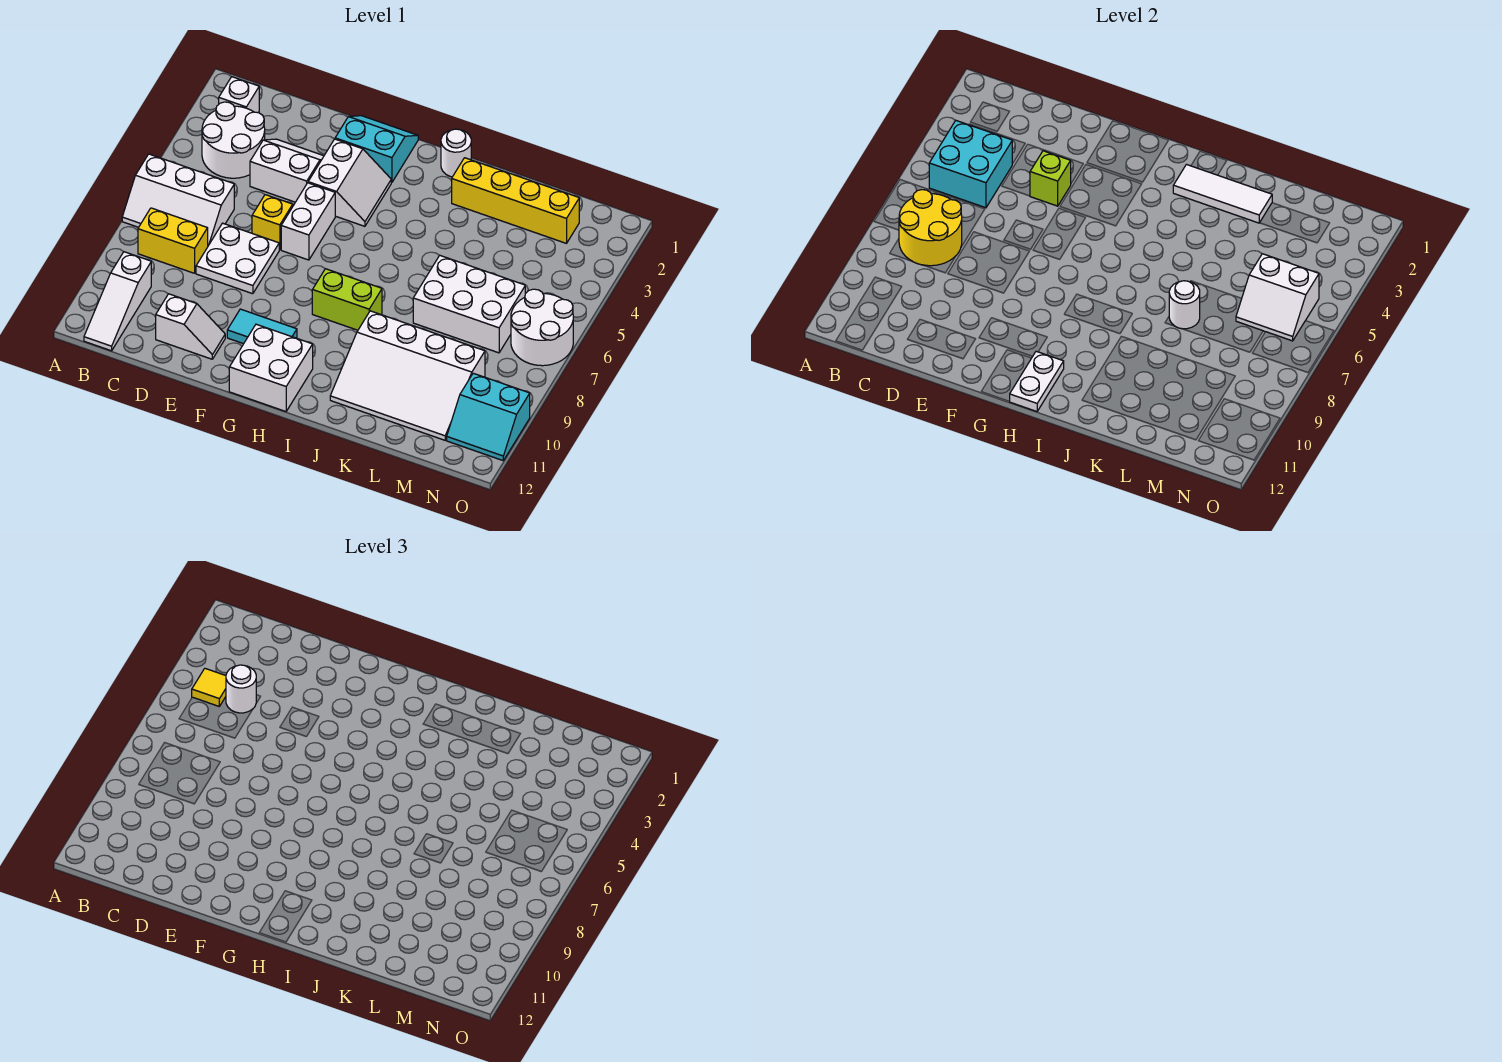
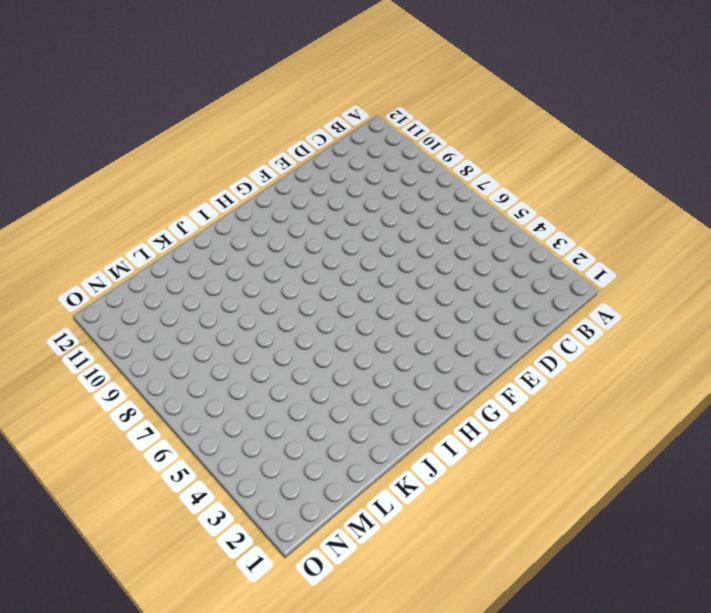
none -> white slope A6:C7 level 1 top 6
none -> white brick B2 level 1
none -> white round brick B3:C4 level 1
none -> yellow brick B8:C8 level 1

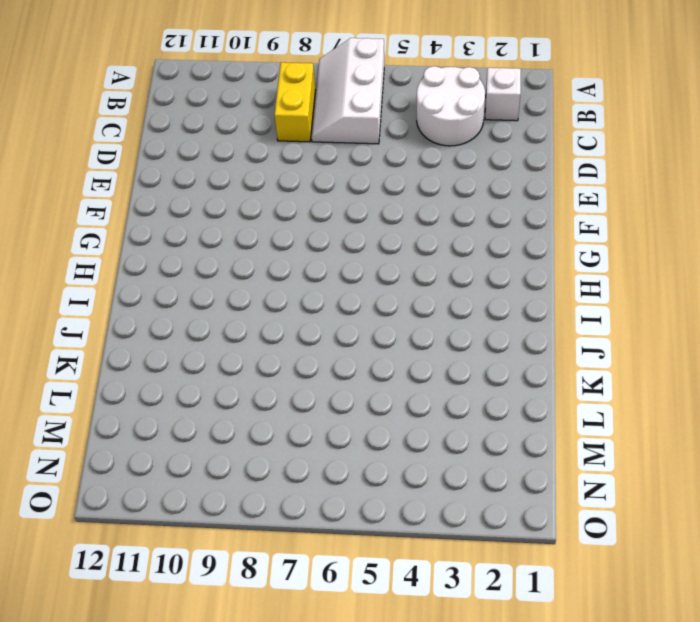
none -> white slope B10:B12 level 1 top 10
none -> white slope D3:E4 level 1 top 4
none -> white plate D7:E8 level 1
none -> white slope D11:E11 level 1 top D

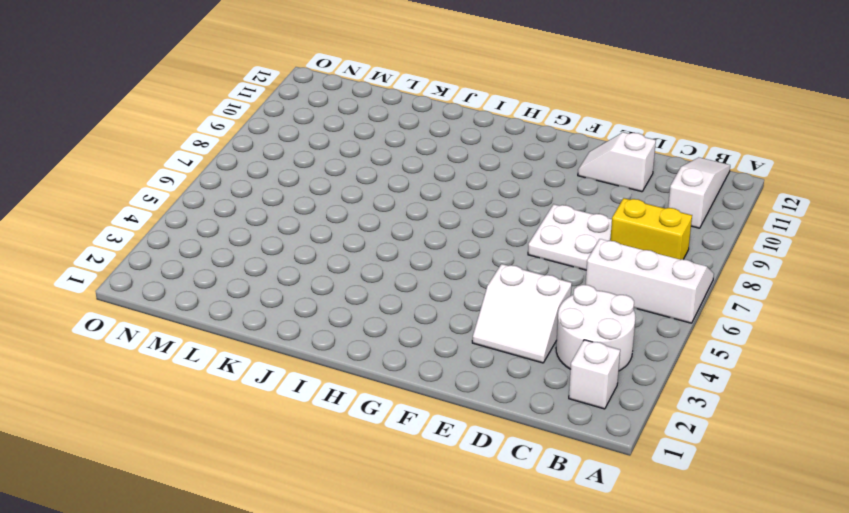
none -> yellow brick E6 level 1
none -> cyan slope F1:G2 level 1 top 2
none -> white slope F3:G4 level 1 top F
none -> white brick F5:F6 level 1

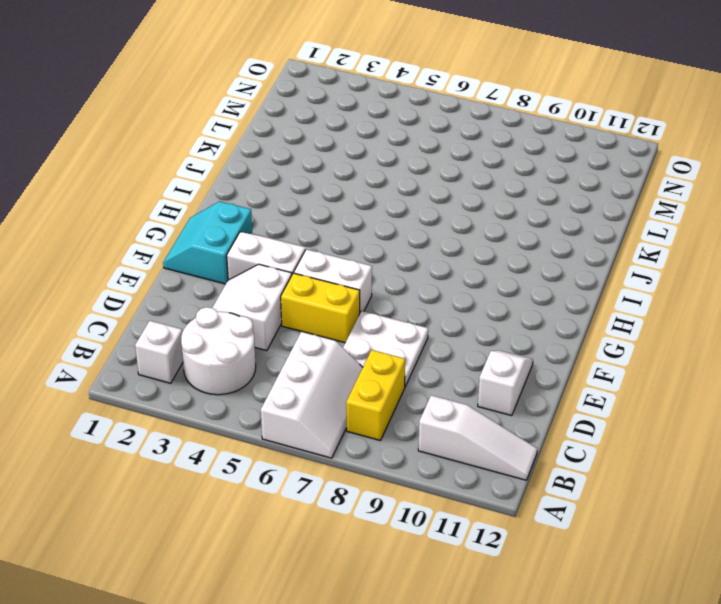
yellow brick E5:E6 level 1 -> yellow brick E6 level 1
none -> cyan tile F10:G10 level 1
none -> white brick G11:H12 level 1
none -> lime brick H8:I8 level 1
none -> white round brick I1 level 1

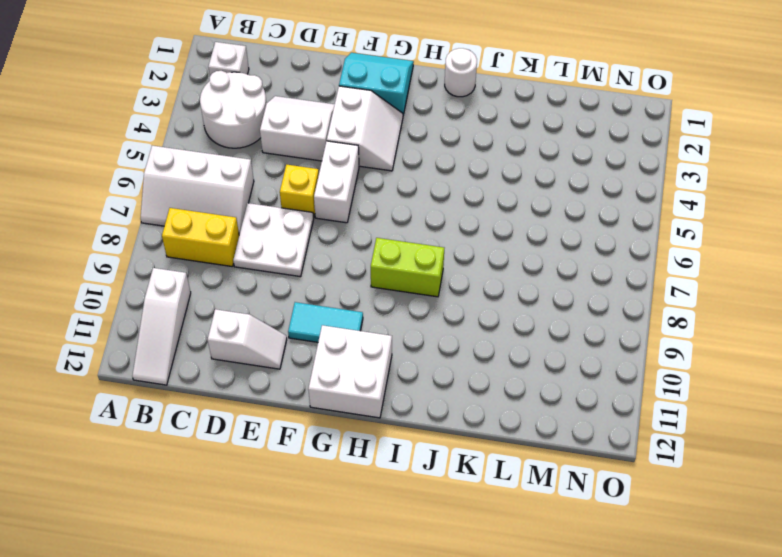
none -> yellow brick J2:M2 level 1
none -> white slope J9:M11 level 1 top 9
none -> white brick K6:M7 level 1
none -> white round brick N6:O7 level 1

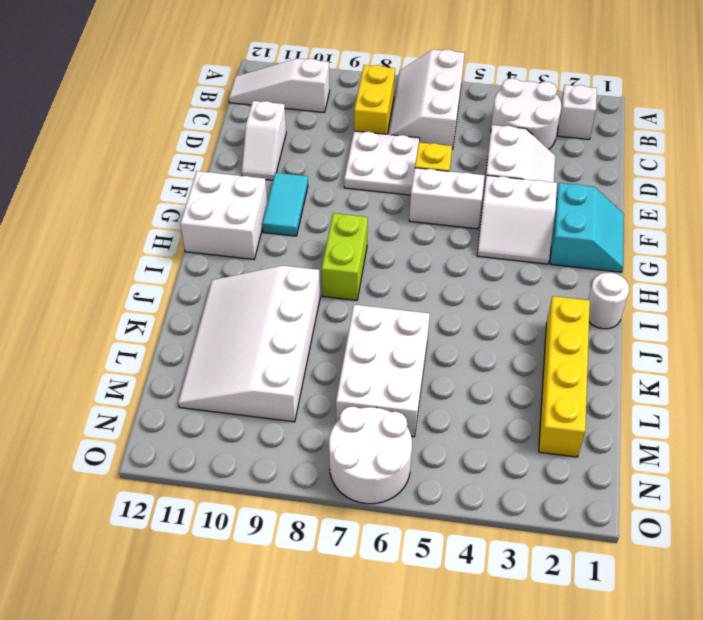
none -> cyan slope N10:O11 level 1 top 10
none -> cyan brick B4:C5 level 2
none -> yellow round brick B7:C8 level 2
none -> lime brick E4 level 2

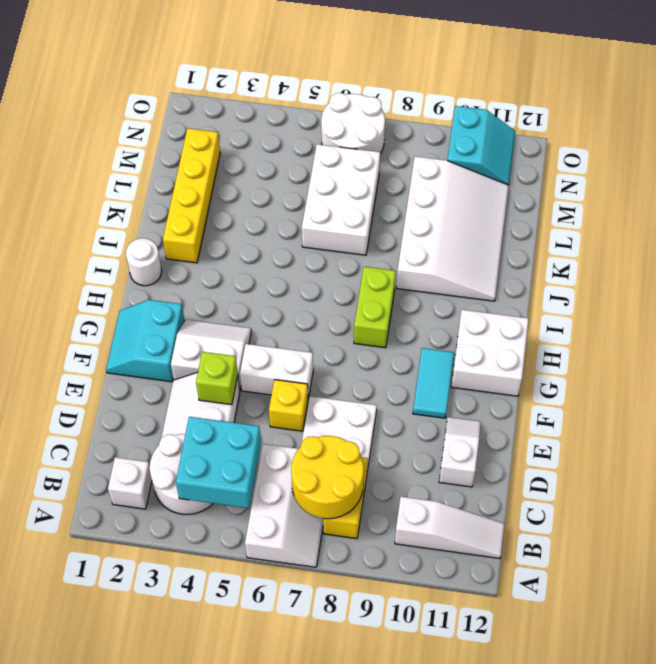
none -> white plate H11:H12 level 2
none -> white tile I2:K2 level 2
none -> white round brick K7 level 2
none -> white slope M5:N6 level 2 top 5

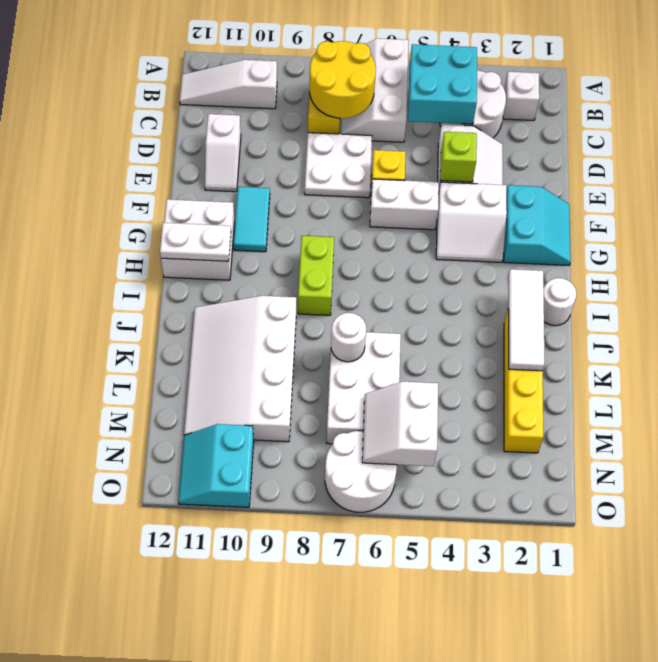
none -> yellow tile B4 level 3
none -> white round brick C4 level 3

